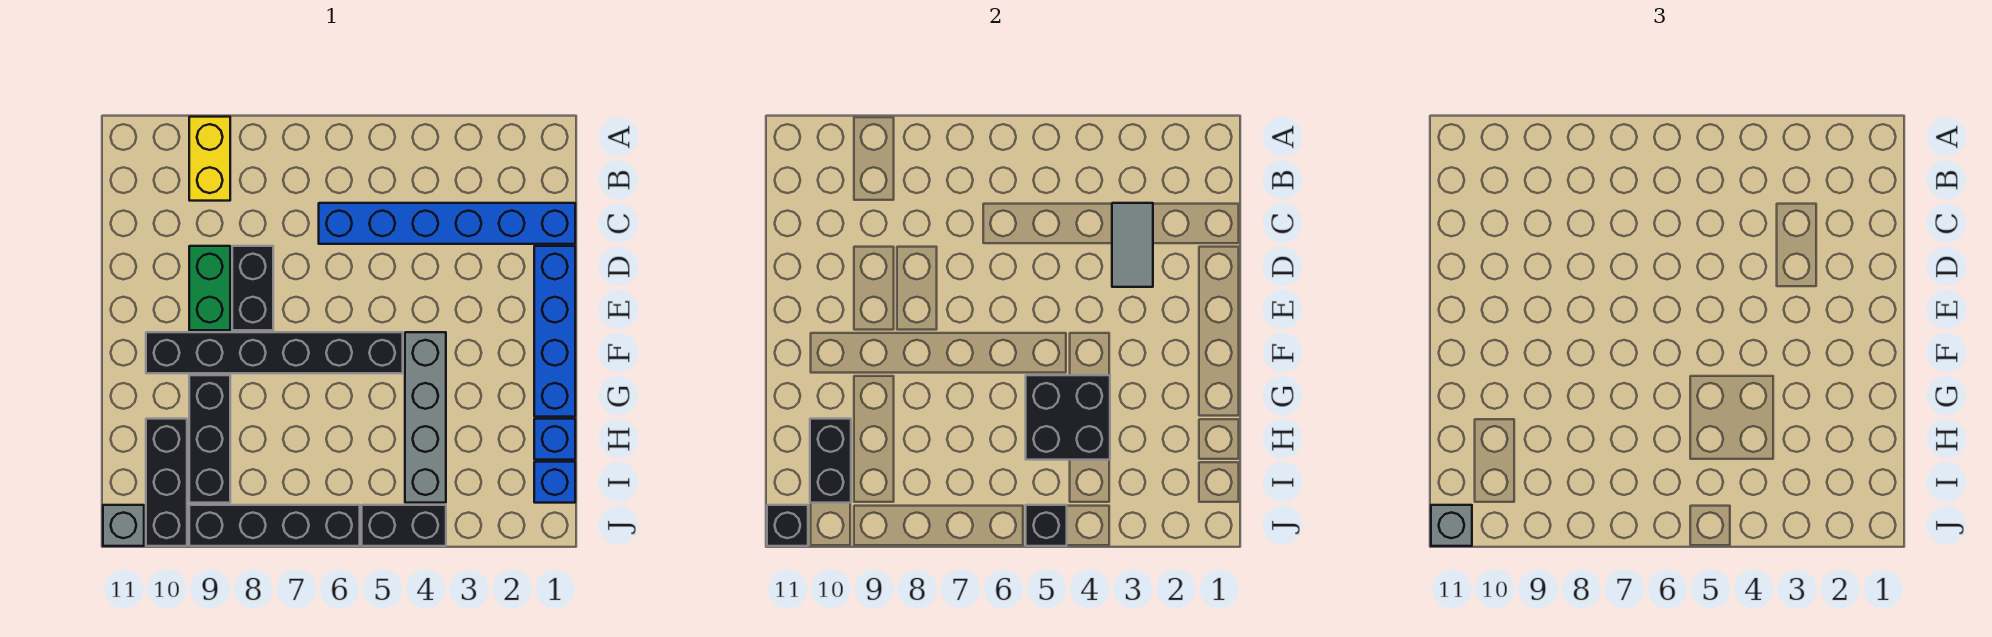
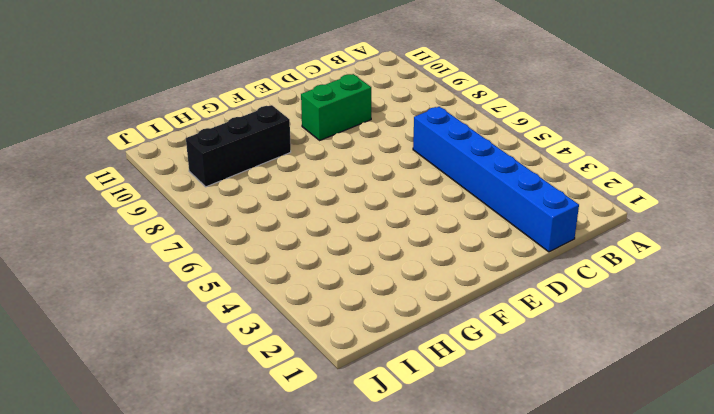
none -> yellow brick A9:B9 level 1
none -> blue brick D1:G1 level 1
none -> black brick D8:E8 level 1

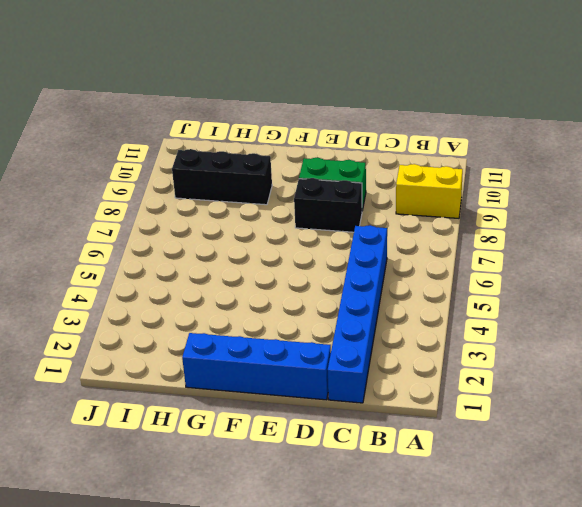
none -> grey brick F4:I4 level 1
none -> black brick F5:F10 level 1
none -> blue brick H1 level 1

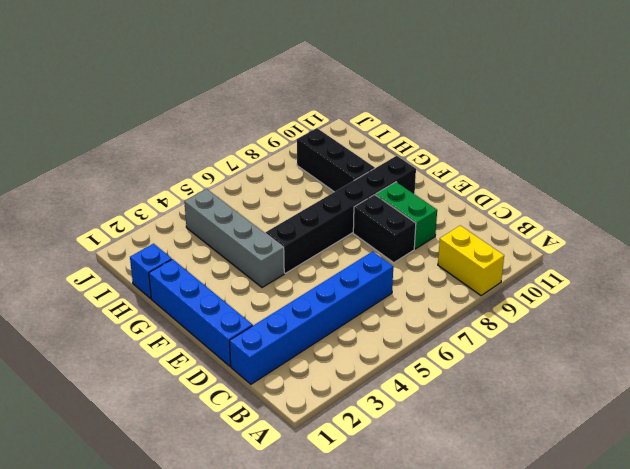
none -> black brick H10:J10 level 1
none -> blue brick I1 level 1
none -> black brick J4:J5 level 1

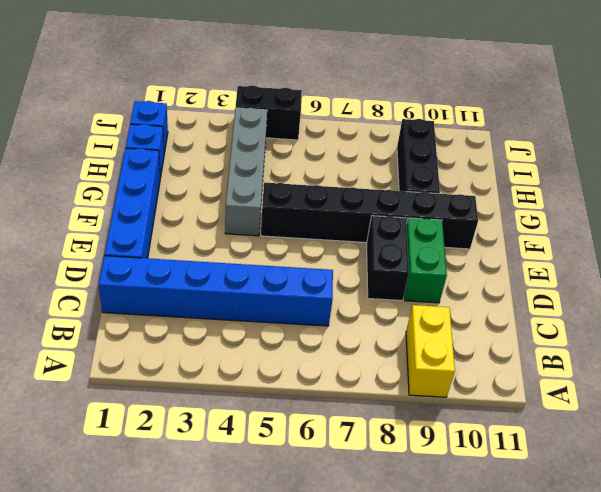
none -> black brick H10:J10 level 1
none -> black brick J6:J9 level 1
none -> grey brick J11 level 1

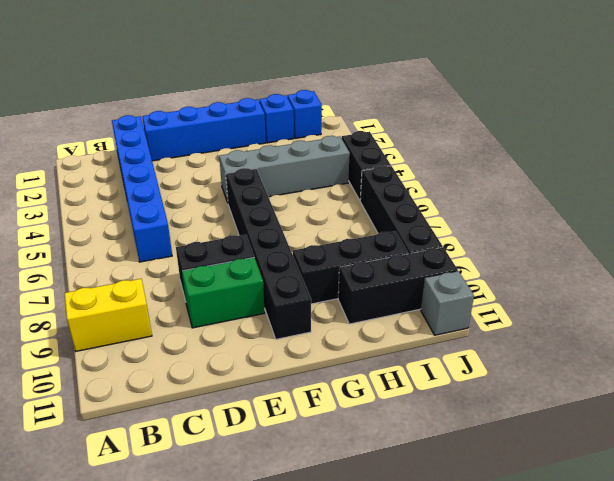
none -> grey tile C3:D3 level 2
none -> black brick G4:H5 level 2
none -> black brick H10:I10 level 2

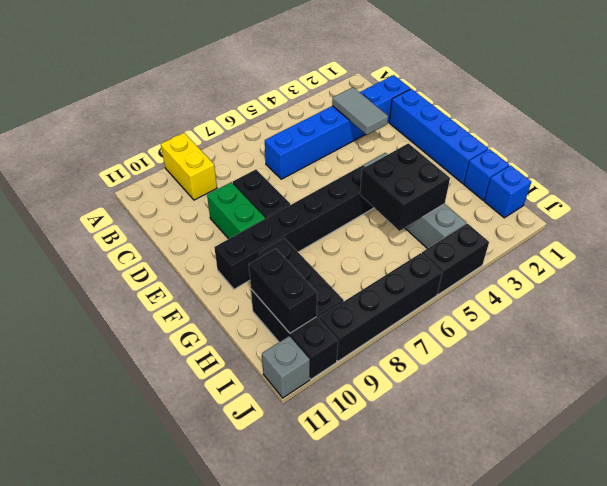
none -> black brick J5 level 2
none -> black brick J11 level 2
none -> grey brick J11 level 3

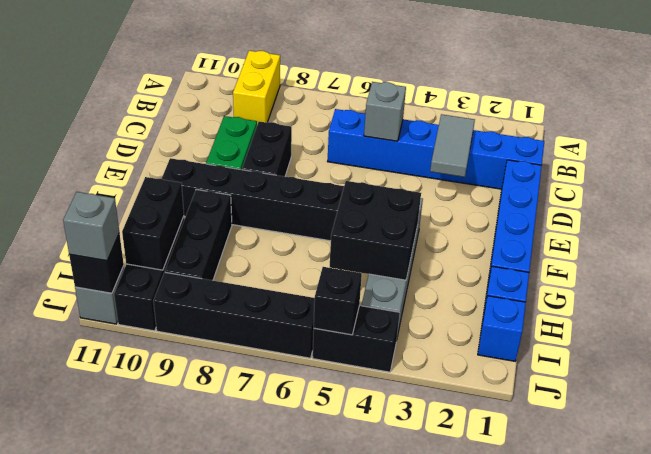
grey brick C5 level 2 -> none

